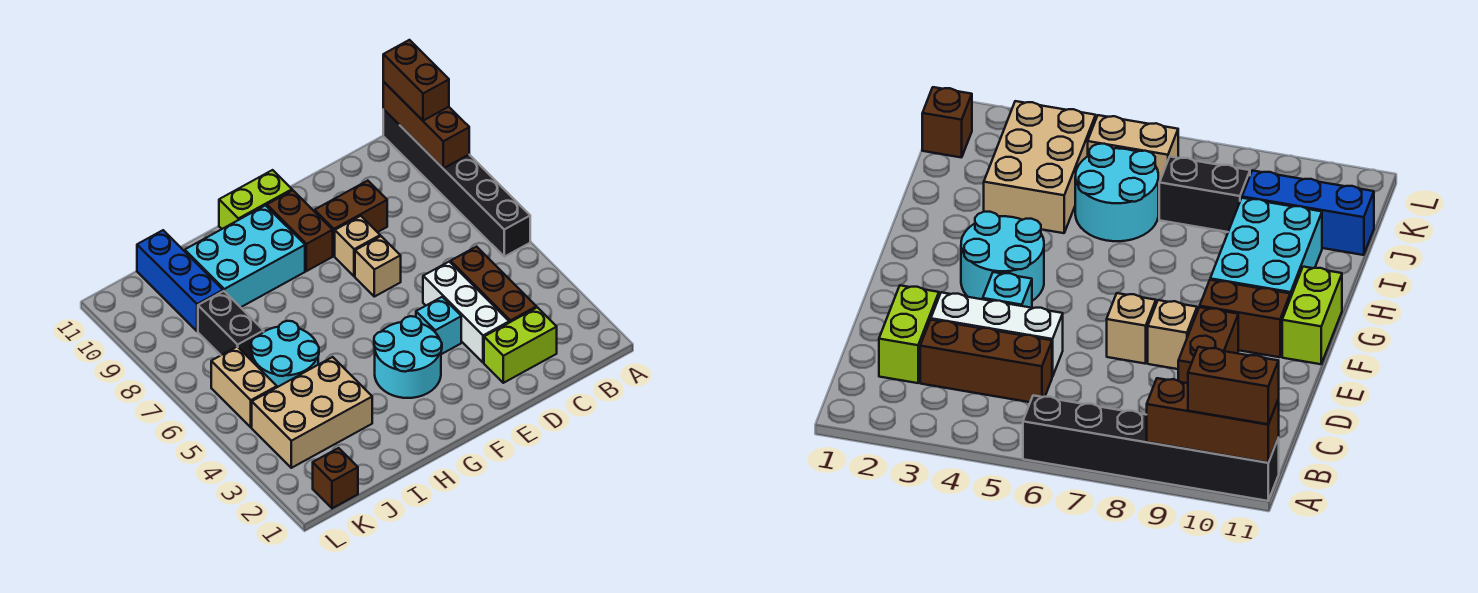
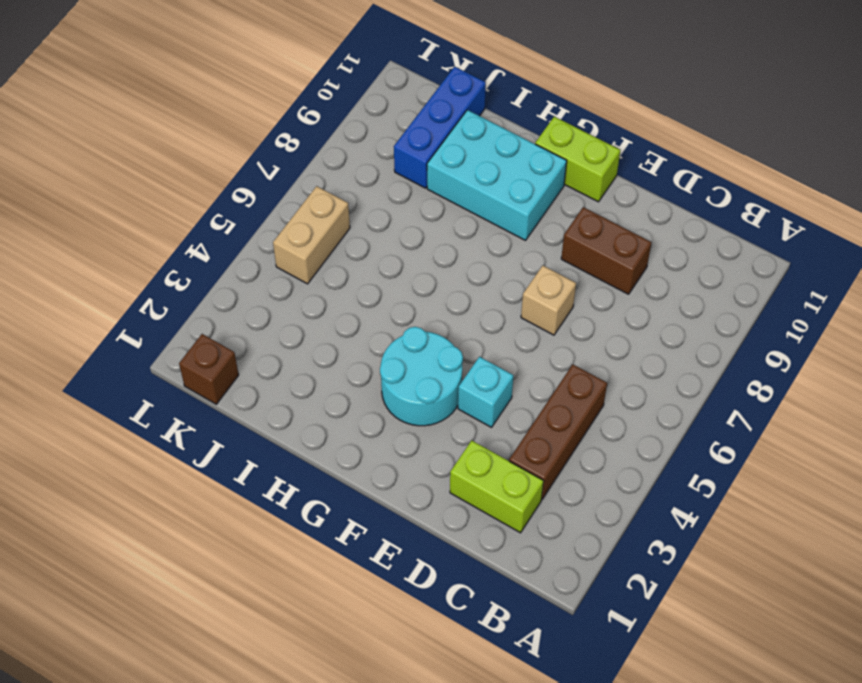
none -> black brick A6:A11 level 1
none -> white brick D3:D5 level 1
none -> tan brick E8 level 1

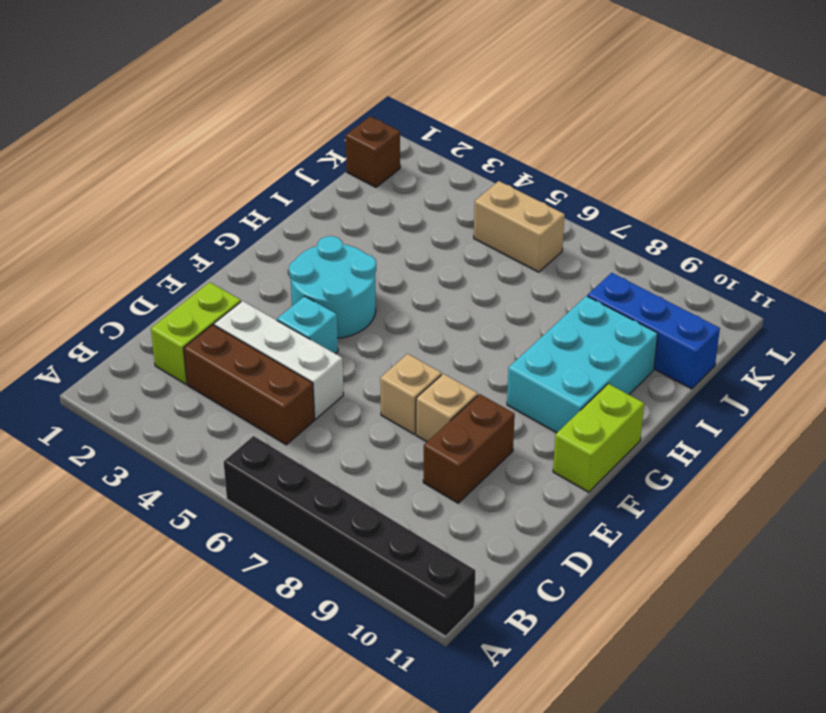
none -> brown brick F9:F10 level 1
none -> tan brick I3:K4 level 1
none -> cyan round brick I5:J6 level 1

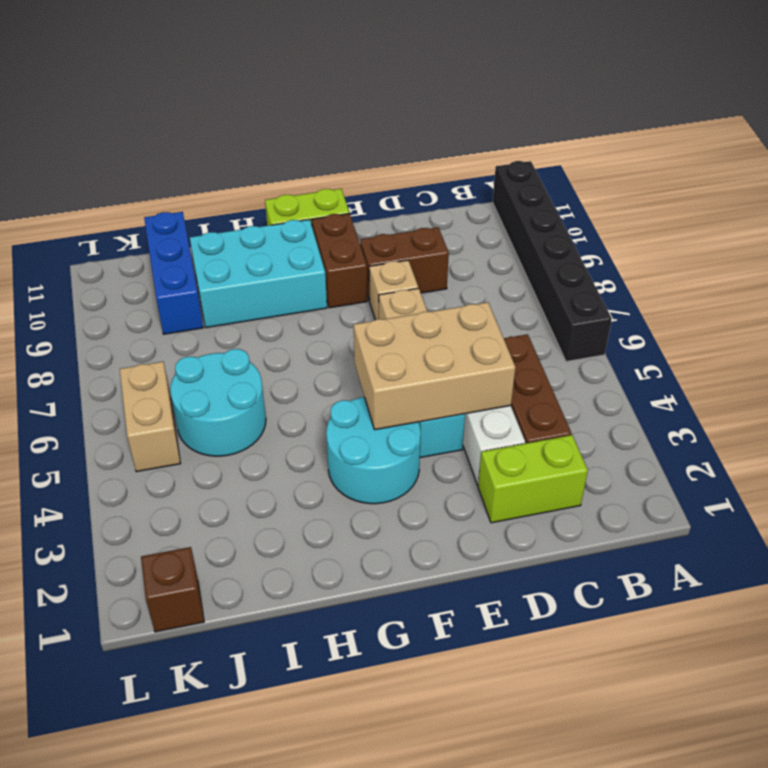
tan brick D4:F5 level 2 -> tan brick I3:K4 level 1
none -> black brick J7:J8 level 1
none -> brown brick A9:A11 level 2
none -> brown brick A10:A11 level 3

